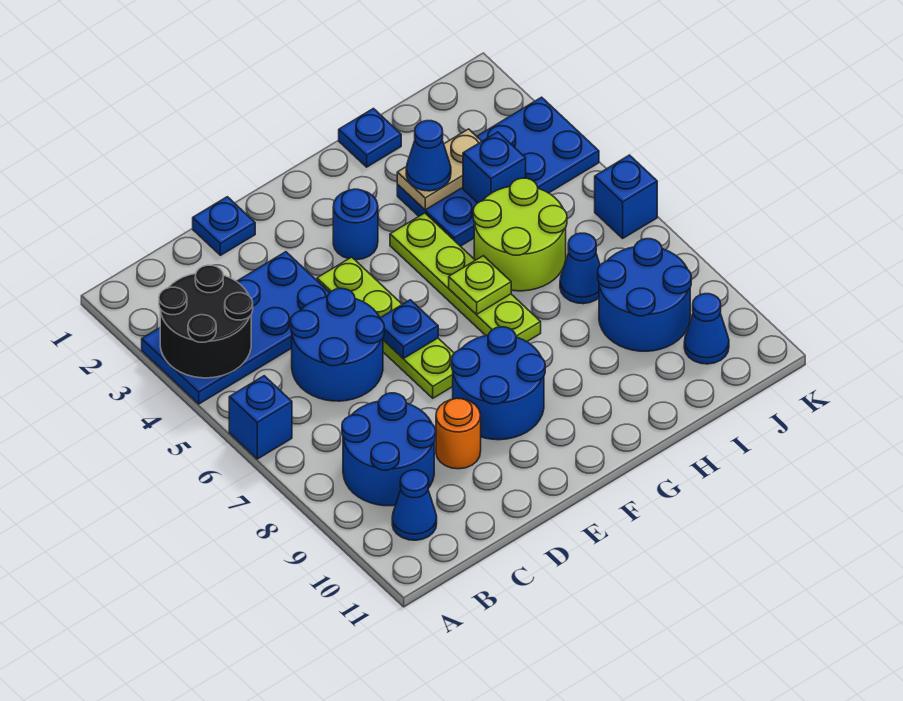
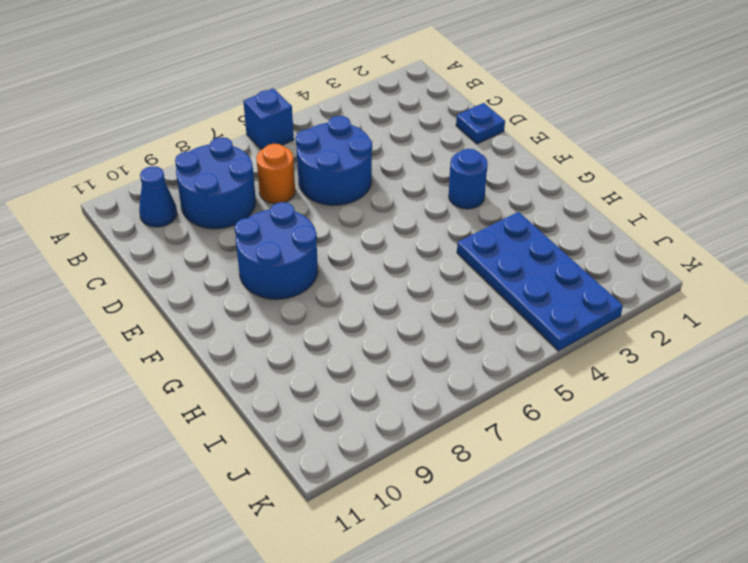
orange round brick C7 level 1 -> orange round brick D9 level 1
none -> blue plate A3:D4 level 1
none -> lime plate E4:E7 level 1
none -> lime plate G4:G7 level 1

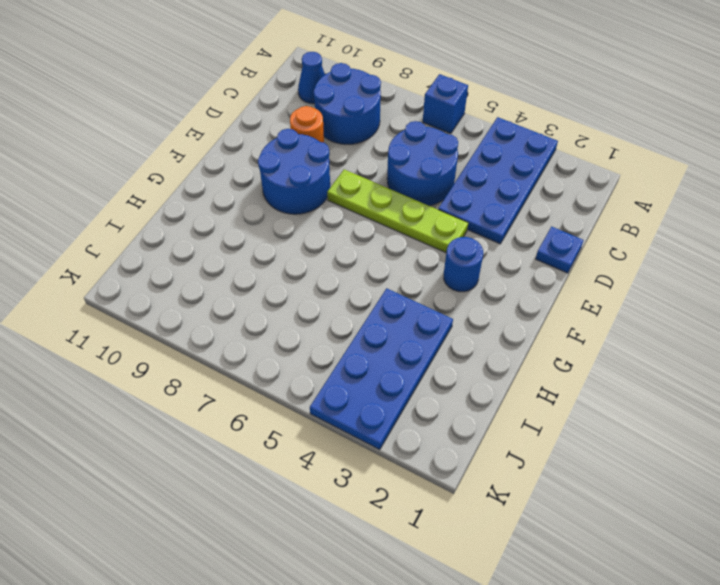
none -> lime plate G4:G7 level 1
none -> blue plate H1 level 1
none -> lime round brick H5:I6 level 1

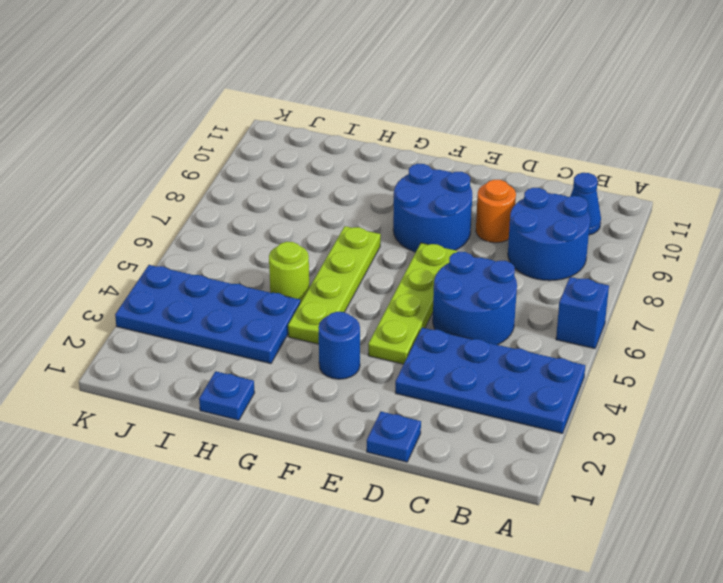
lime round brick H5 level 1 -> lime round brick H5:I6 level 1
none -> blue cone I7 level 1
none -> blue round brick I8:J9 level 1
none -> blue cone J10 level 1

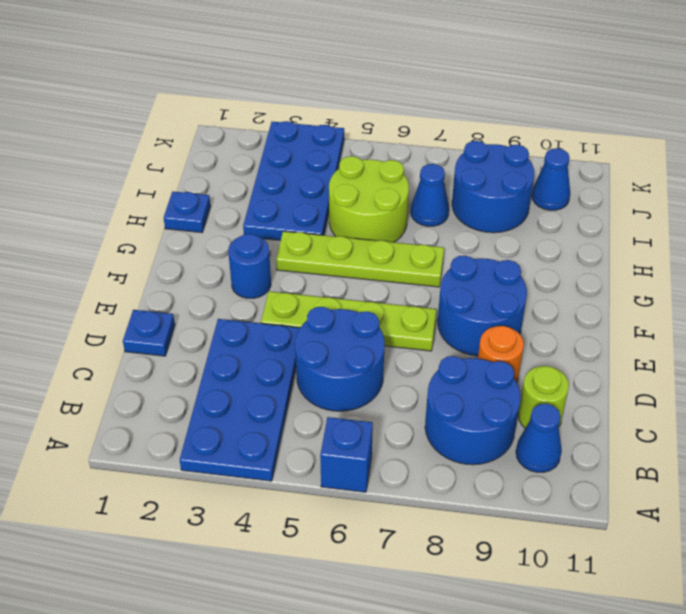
lime round brick C10 level 1 -> none
none -> blue brick K6 level 1
none -> black round brick A3:B4 level 2
none -> blue plate E6 level 2

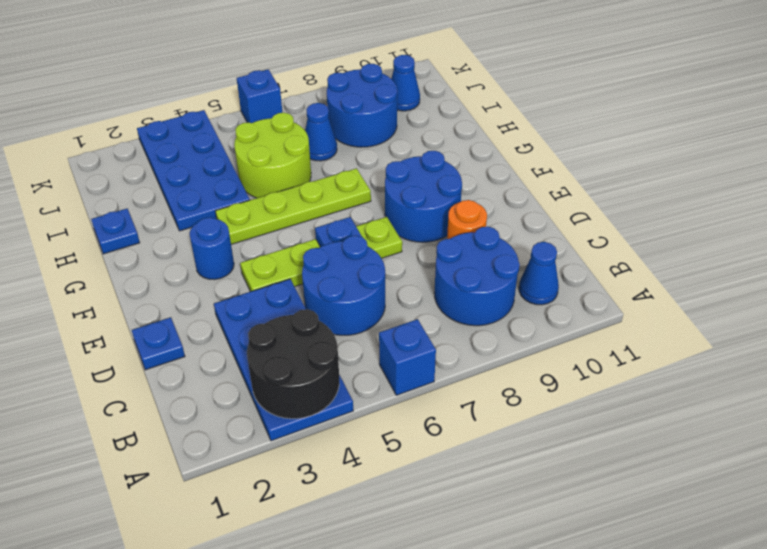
none -> lime plate G6 level 2
none -> tan plate H3:I3 level 2
none -> blue brick I4 level 2

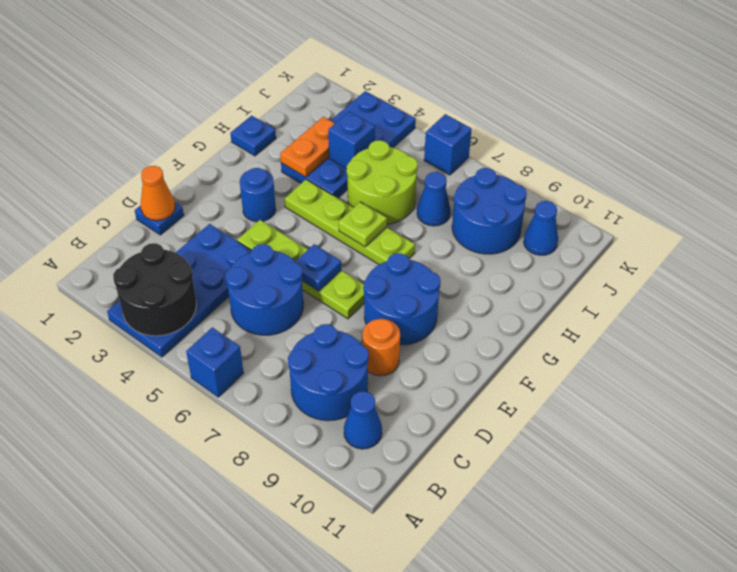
orange cone D1 level 2 -> none
orange plate H3:I3 level 2 -> tan plate H3:I3 level 2
none -> blue cone H3 level 3

